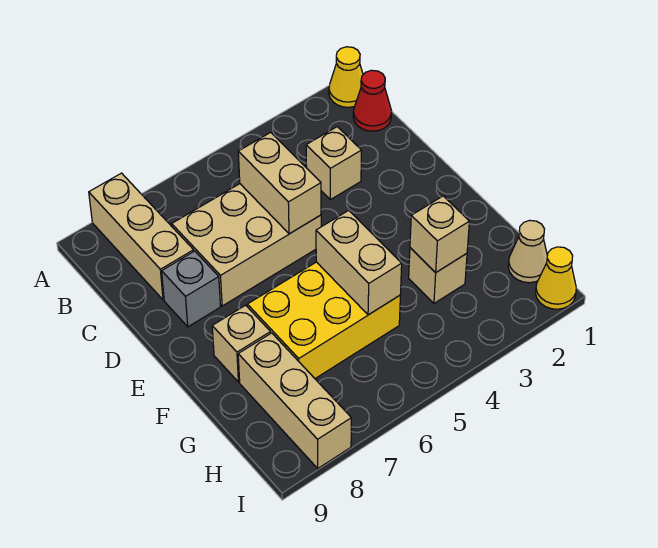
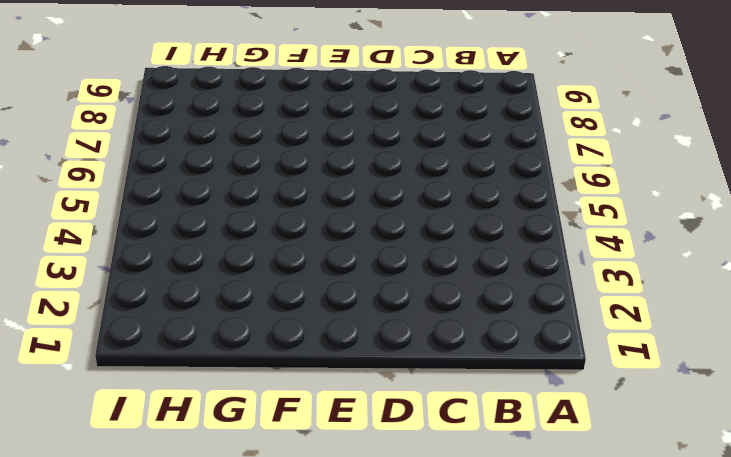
none -> yellow cone A1 level 1
none -> tan brick A8:C8 level 1
none -> red cone B1 level 1

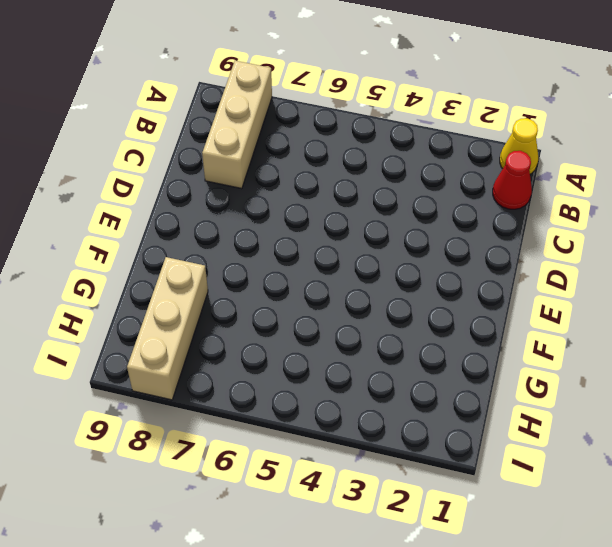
none -> tan brick C3 level 1
none -> tan brick C5:D7 level 1
none -> grey brick D8 level 1

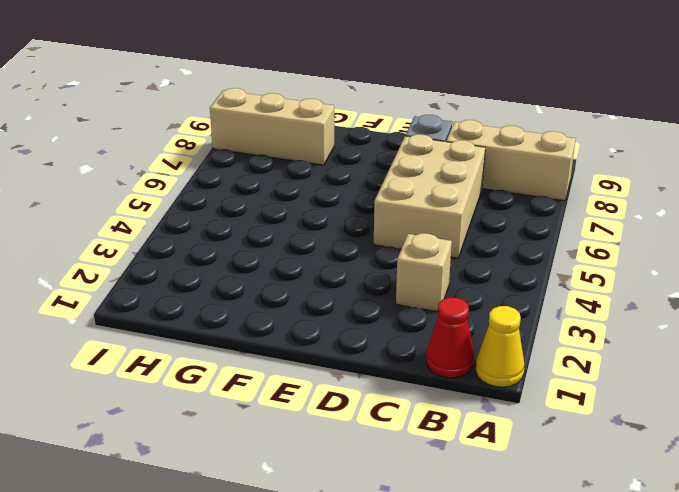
none -> yellow brick F5:G7 level 1
none -> tan brick F8 level 1
none -> tan brick G3 level 1

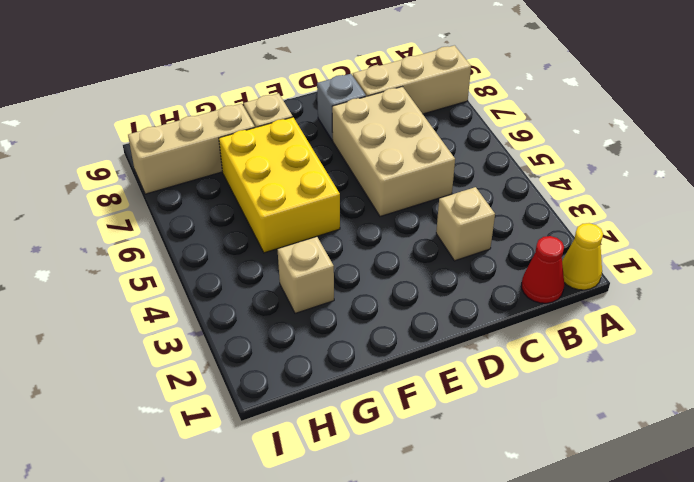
none -> tan cone H1 level 1
none -> yellow cone I1 level 1
none -> tan brick C5:D5 level 2

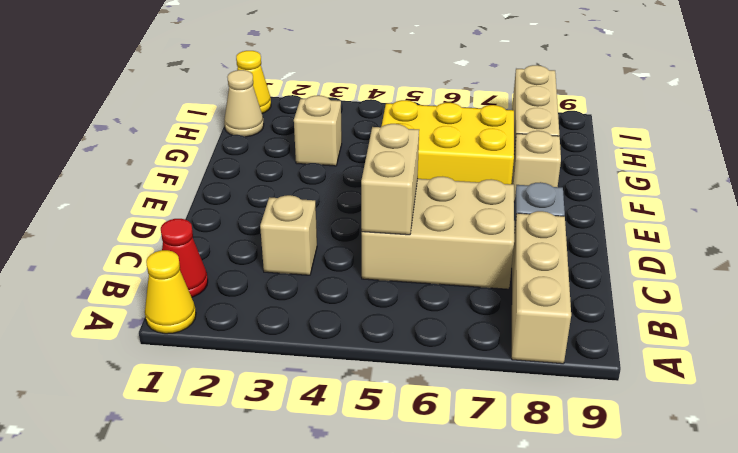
none -> tan brick F5:G5 level 2
none -> tan brick G3 level 2

